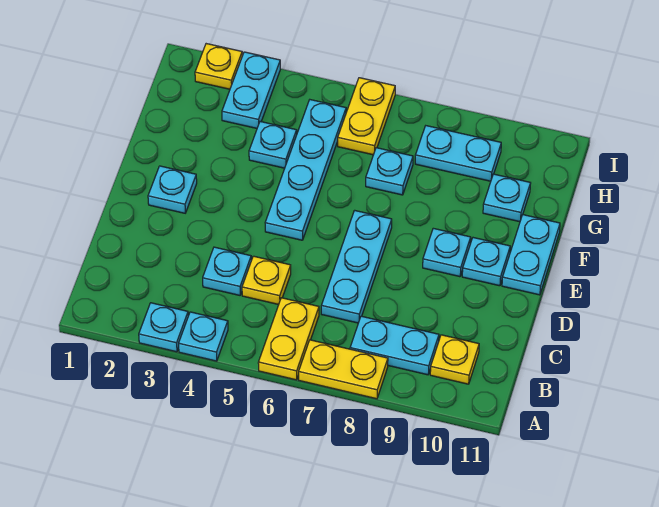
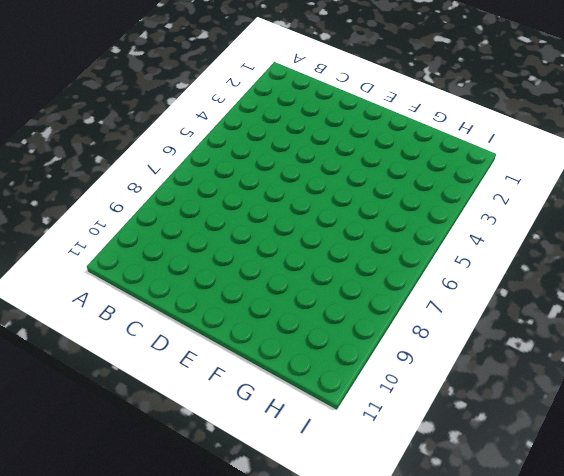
none -> cyan plate A3 level 1
none -> cyan plate A4 level 1
none -> yellow plate A6:B6 level 1

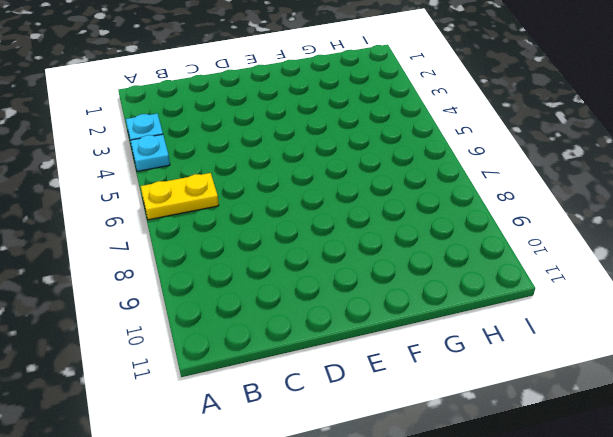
none -> yellow plate A7:A8 level 1
none -> cyan plate B8:B9 level 1
none -> yellow plate B10 level 1

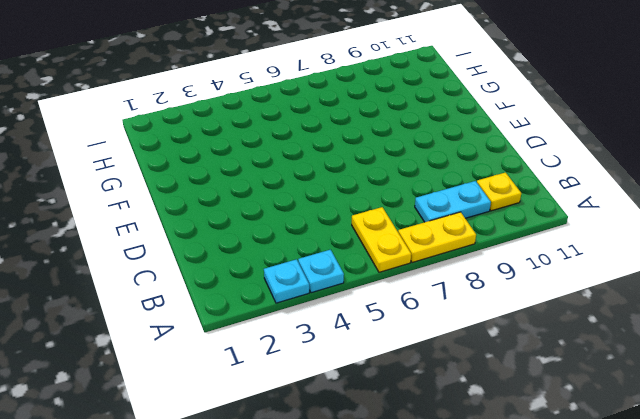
none -> cyan plate C4 level 1
none -> yellow plate C5 level 1
none -> cyan plate C7:E7 level 1

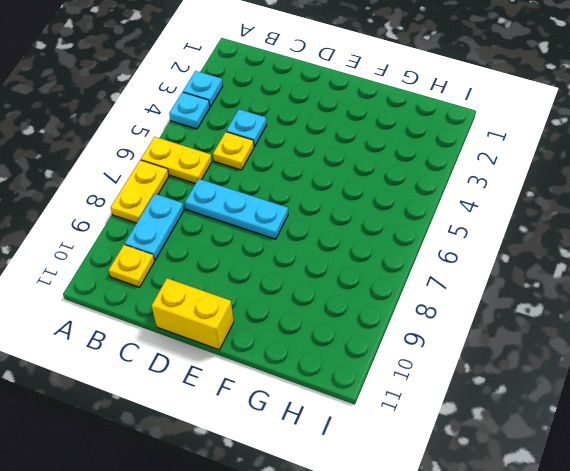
yellow brick D11:E11 level 1 -> cyan plate E11:F11 level 1
none -> cyan plate E2 level 1
none -> cyan plate E5:H5 level 1
none -> cyan plate E9 level 1

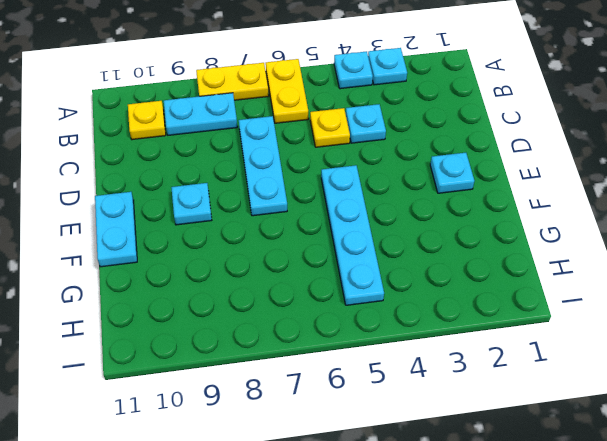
none -> cyan plate E10 level 1
none -> cyan plate G4 level 1
none -> cyan plate G7 level 1

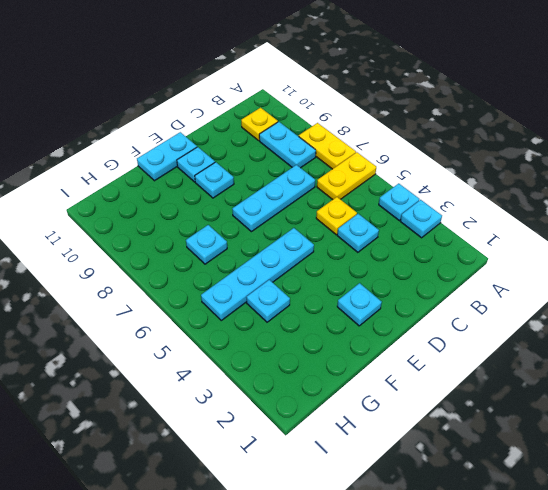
none -> cyan plate G10 level 1
none -> cyan plate H3:I3 level 1
none -> yellow plate H6:I6 level 1

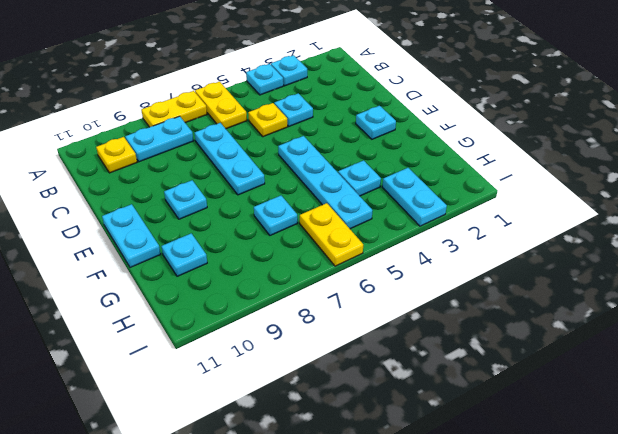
none -> cyan plate E10 level 1
none -> cyan plate H8:H9 level 1
none -> yellow plate I2 level 1

